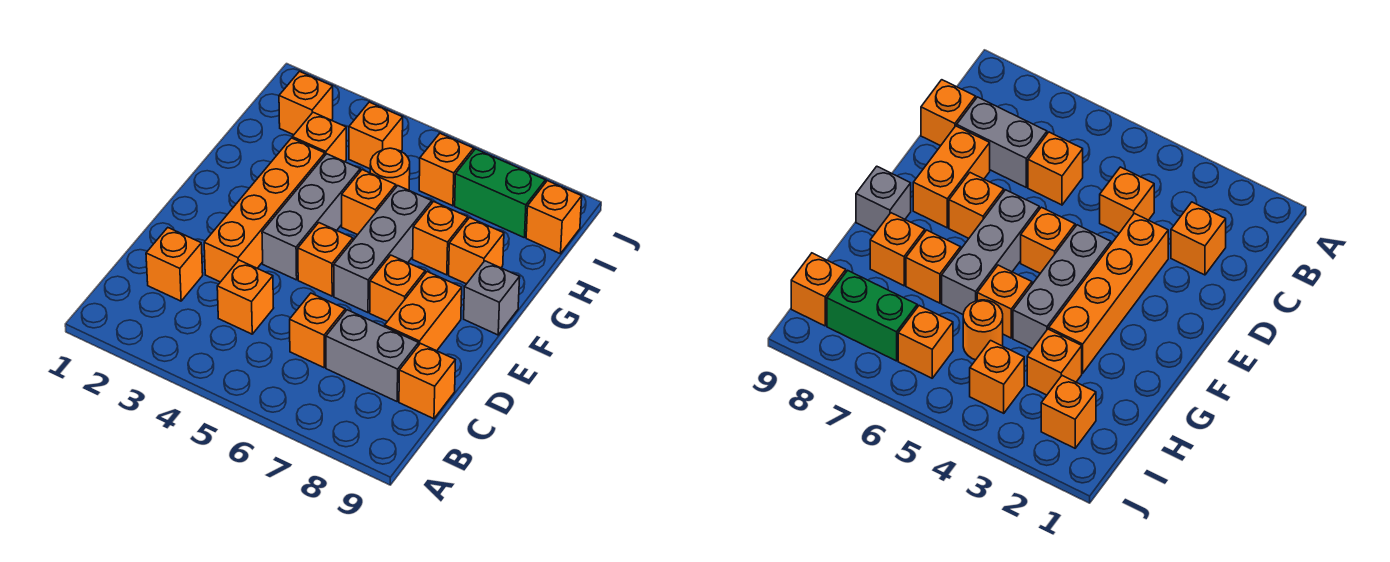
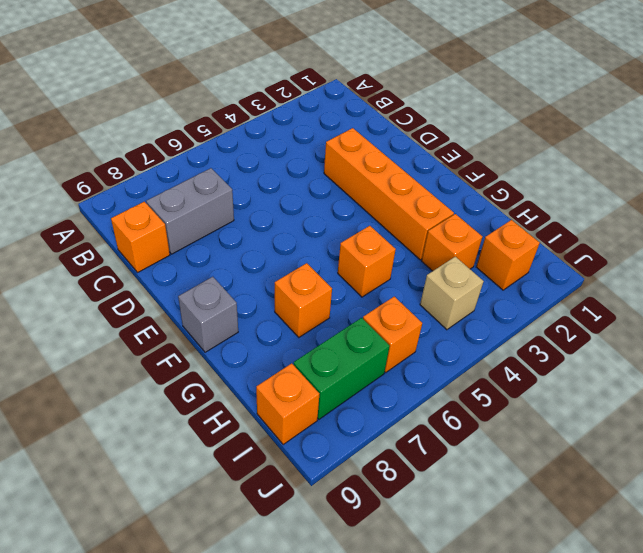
tan brick I4 level 1 -> orange brick I4 level 1
none -> orange brick C2 level 1
none -> orange brick C4 level 1
none -> orange brick C6 level 1

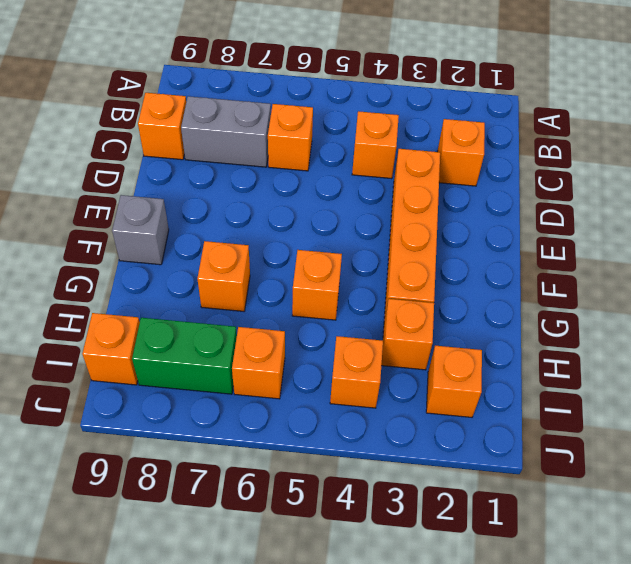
none -> orange brick D8:E8 level 1
none -> grey brick E4:G4 level 1
none -> orange brick E5 level 1

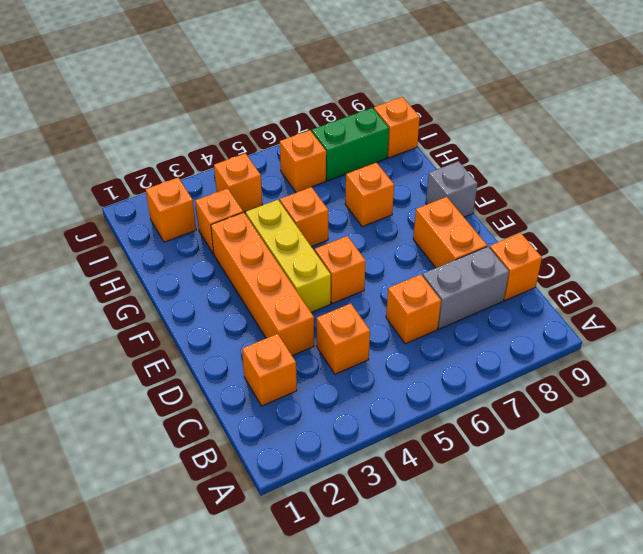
yellow brick E4:G4 level 1 -> grey brick E4:G4 level 1
none -> grey brick E6:G6 level 1
none -> orange brick E7 level 1
none -> orange brick G8 level 1

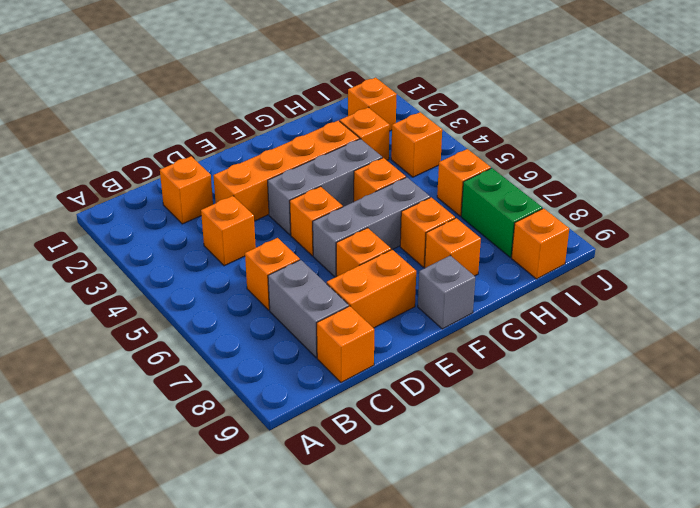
none -> orange round brick H5 level 1

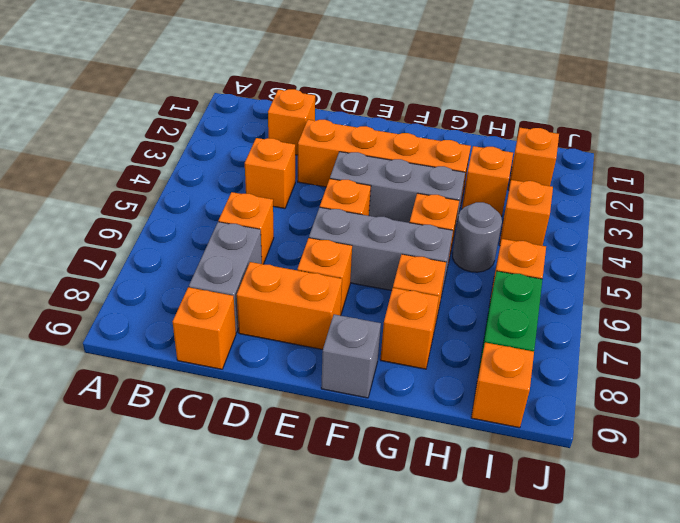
grey round brick H5 level 1 -> orange round brick H5 level 1

